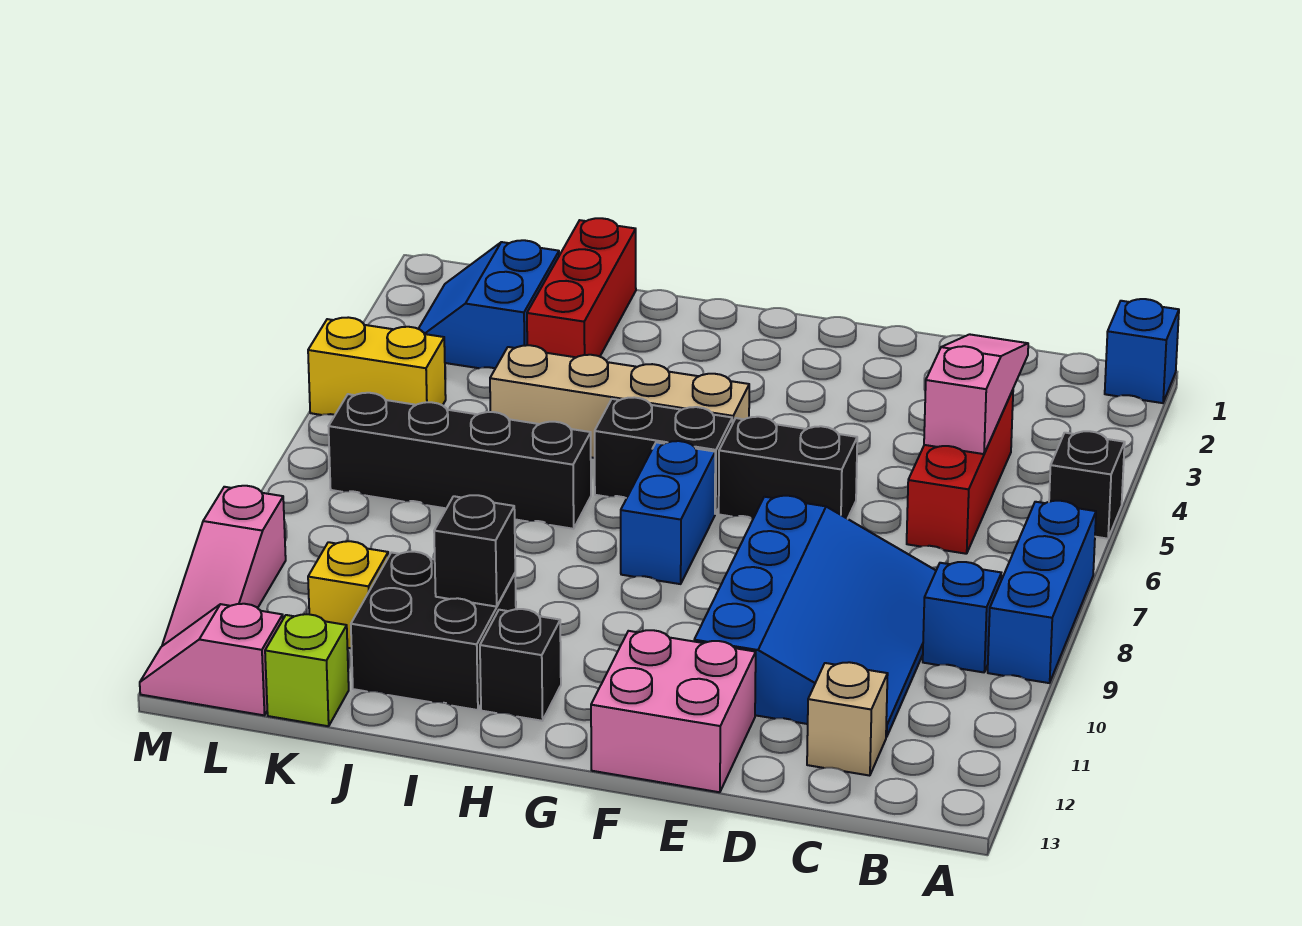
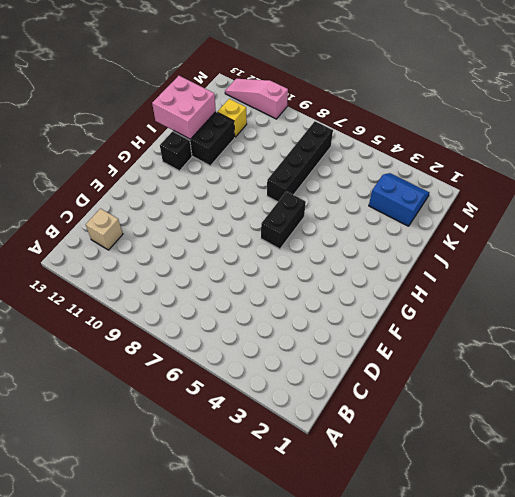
pink brick I12:J13 level 2 -> pink brick E12:F13 level 1
none -> blue brick A1 level 1
none -> black brick A5 level 1
none -> blue brick A7:A9 level 1

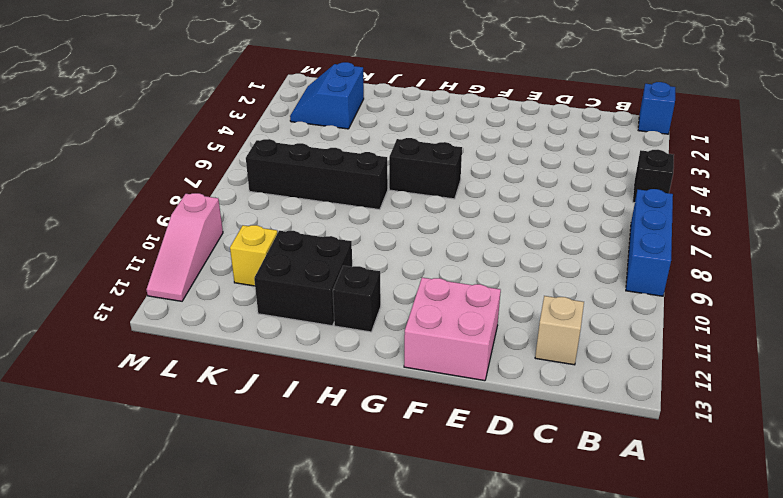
none -> blue brick B9 level 1
none -> red brick C4:C6 level 1
none -> blue slope C8:E11 level 1 top E

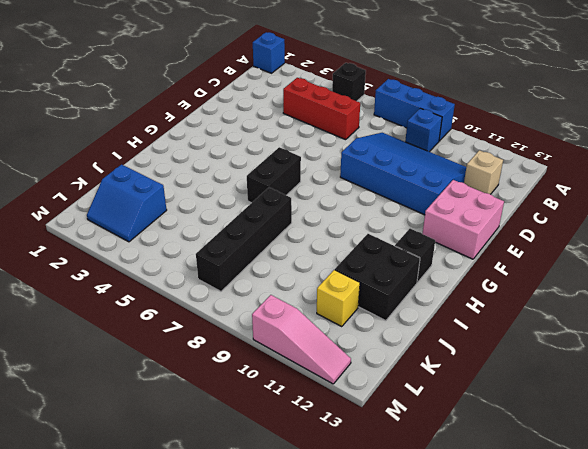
none -> black brick E6:F6 level 1
none -> tan brick G5:J5 level 1
none -> blue brick G7:G8 level 1

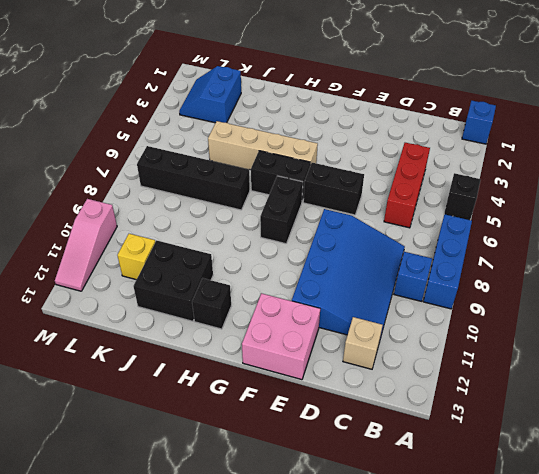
black brick G7:G8 level 1 -> blue brick G7:G8 level 1
none -> red brick J1:J3 level 1
none -> lime brick K13 level 1
none -> yellow brick L5:M5 level 1

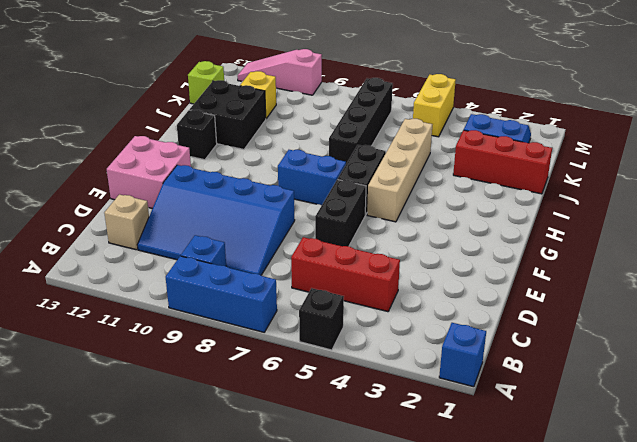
none -> pink slope L13:M13 level 1 top L
none -> pink slope C3:C5 level 2 top 5
none -> black brick I11 level 2

